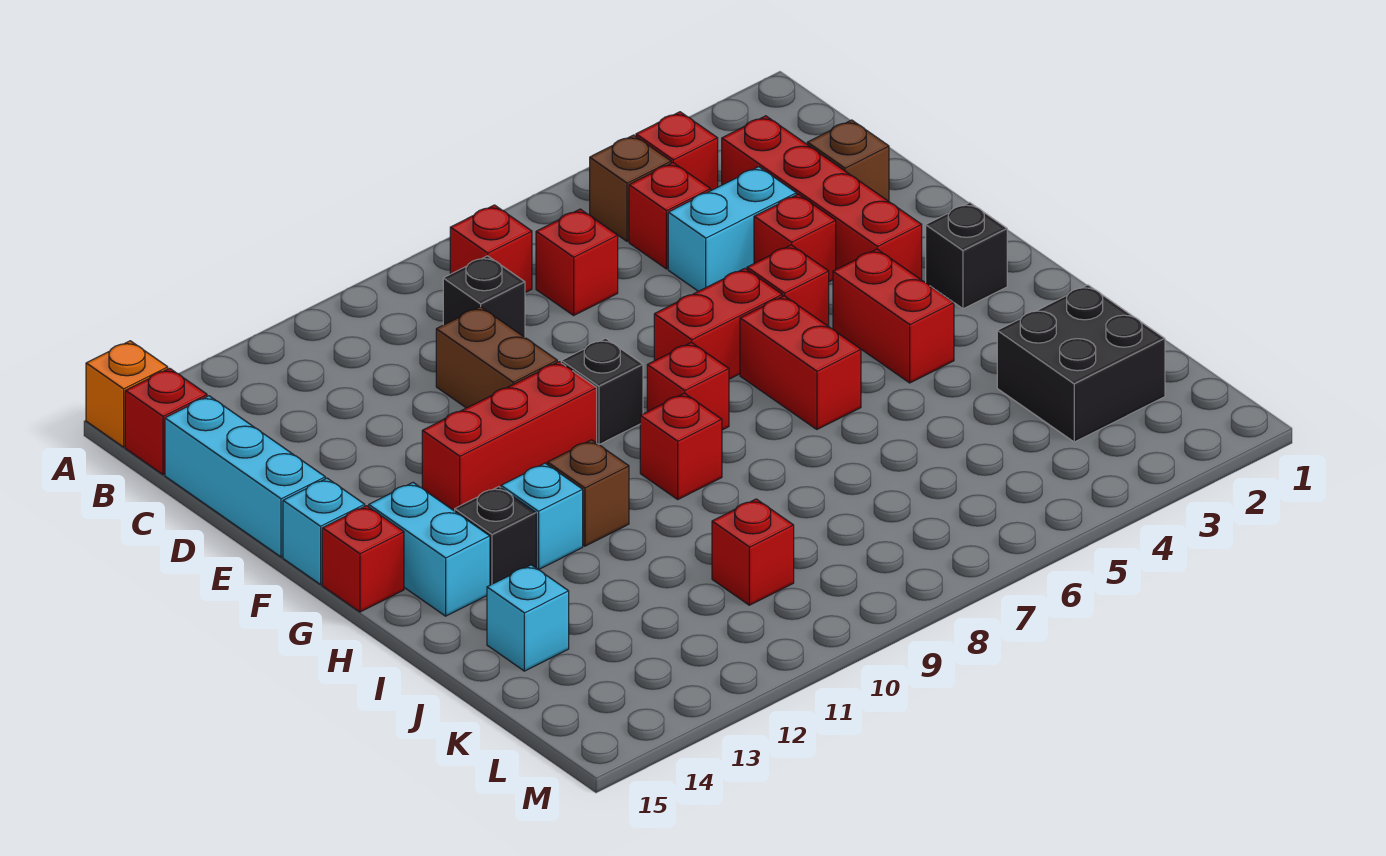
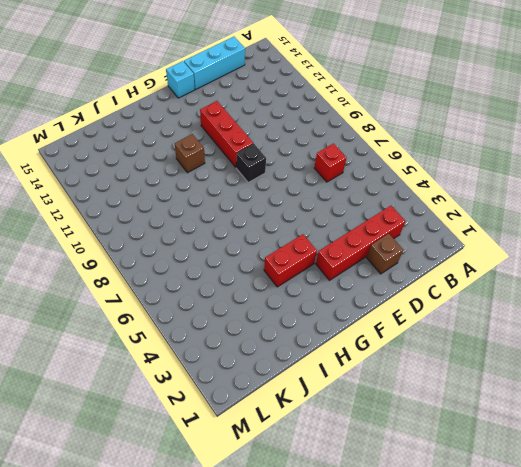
none -> orange brick A15 level 1
none -> red brick B4 level 1
none -> brown brick B5 level 1
none -> red brick B8 level 1

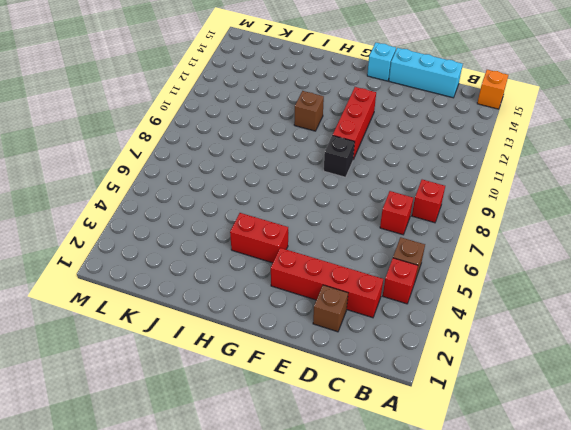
none -> red brick B15 level 1
none -> red brick C5 level 1
none -> black brick C9 level 1
none -> cyan brick D4:D5 level 1

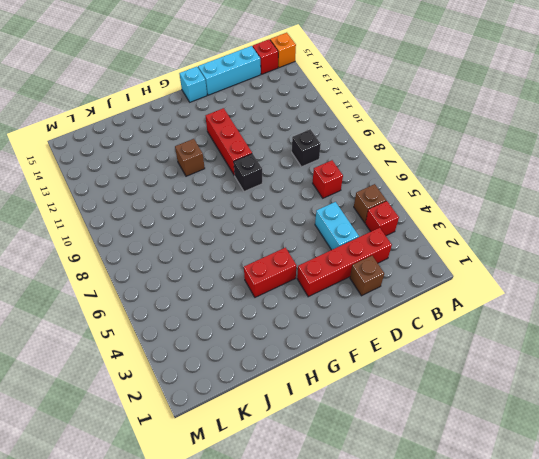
none -> red brick B8 level 1
none -> red brick C5 level 1
none -> brown brick D10:E10 level 1
none -> red brick E4 level 1

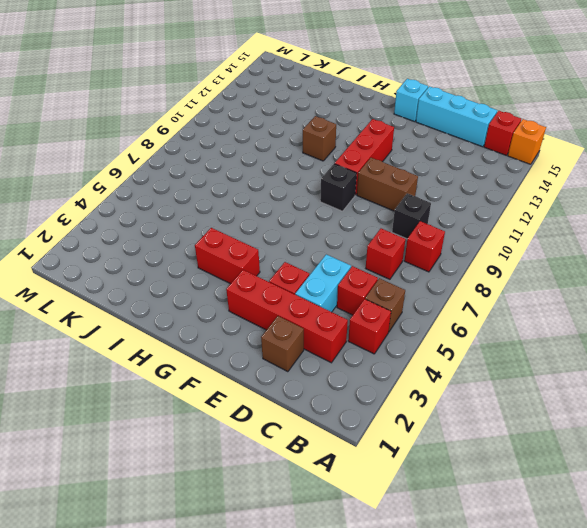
none -> red brick F5 level 1
none -> red brick F6:F7 level 1
none -> black brick G2 level 1
none -> red brick G6:H6 level 1

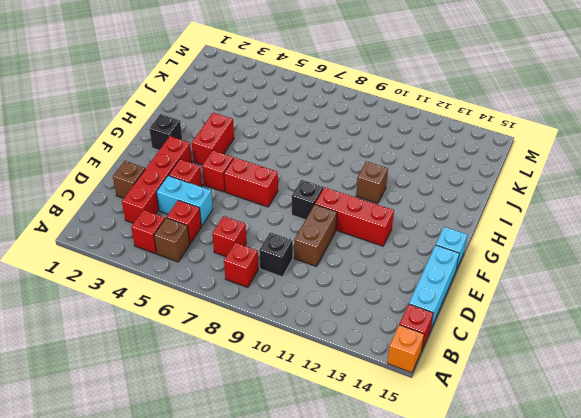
none -> red brick G6:H6 level 1
none -> red brick G8 level 1
none -> cyan brick G14:H14 level 1
none -> red brick G15 level 1

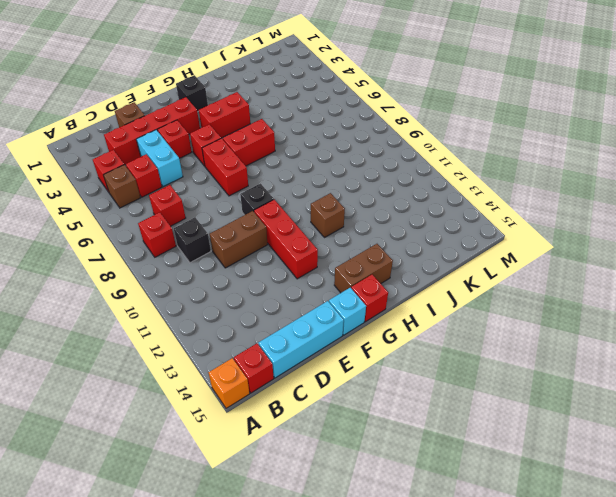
brown brick G14:H14 level 1 -> cyan brick G14:H14 level 1
none -> red brick G8 level 1
none -> red brick H9 level 1
none -> cyan brick H12 level 1
none -> black brick H13 level 1

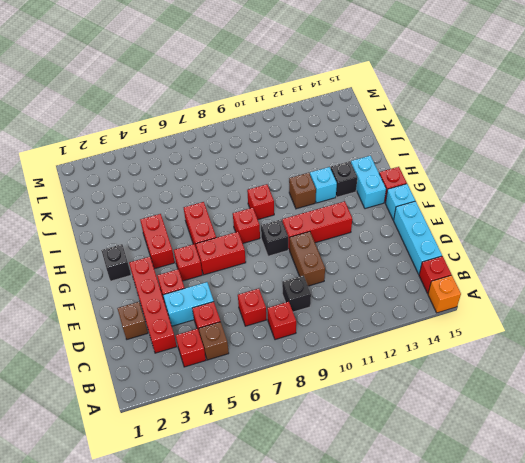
none -> black brick J2:K3 level 1
none -> cyan brick J14 level 1
none -> red brick K10 level 1

